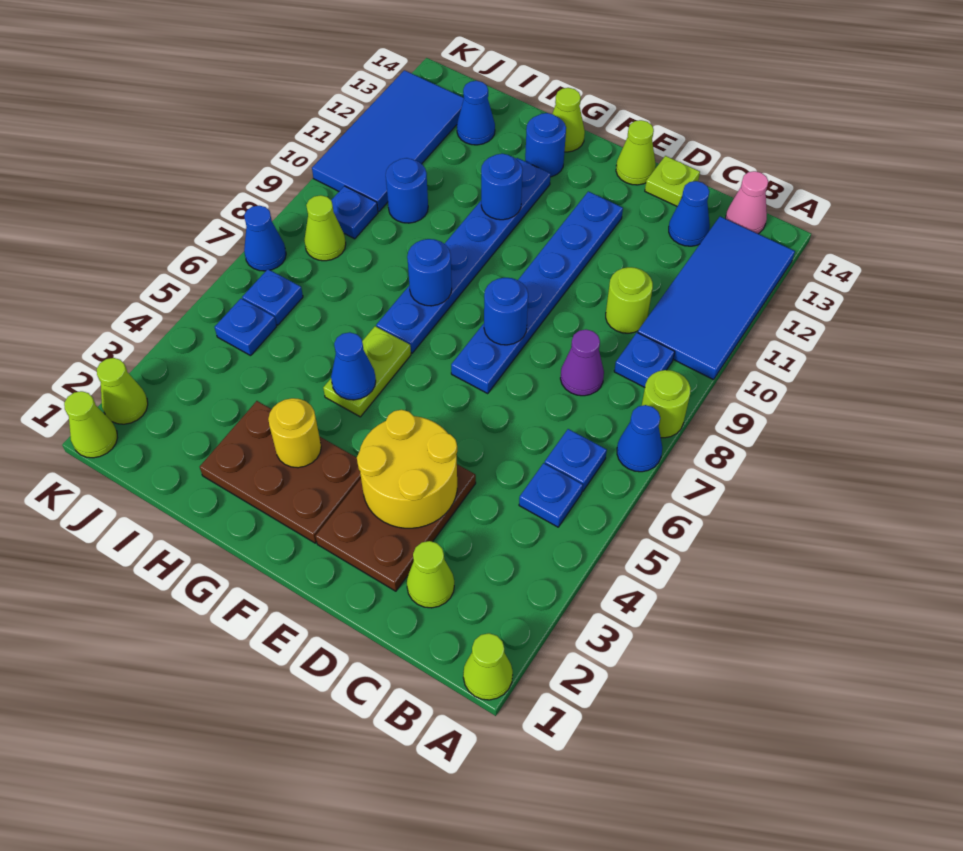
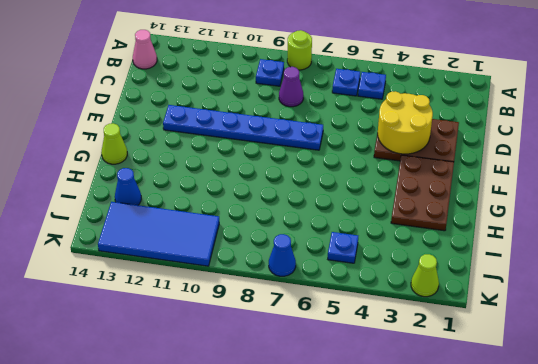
none -> lime cone A1 level 1
none -> blue cone A7 level 1
none -> blue tile A10:B13 level 1
none -> lime cone C2 level 1

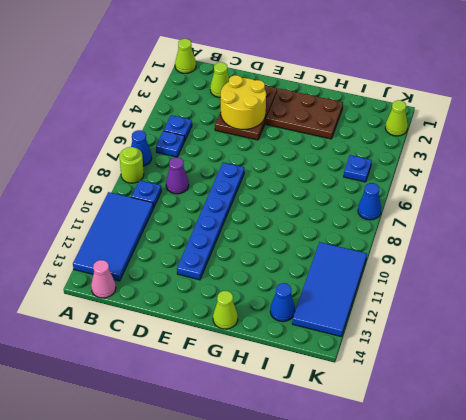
none -> lime round brick C10 level 1
none -> blue cone C13 level 1
none -> lime plate D14 level 1
none -> lime cone E14 level 1

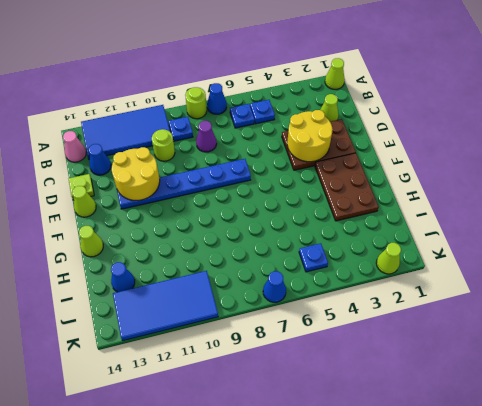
yellow round brick D11:E12 level 2 -> none
none -> lime plate G5:G6 level 1
none -> blue plate G7:G12 level 1
none -> blue round brick G13 level 1
none -> blue round brick I10 level 1

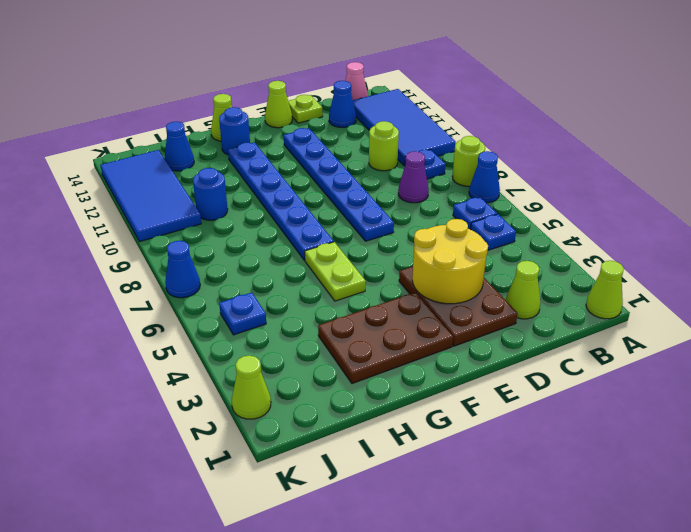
none -> blue plate J6 level 1
none -> lime cone J8 level 1
none -> blue plate J9 level 1
none -> lime cone K1 level 1

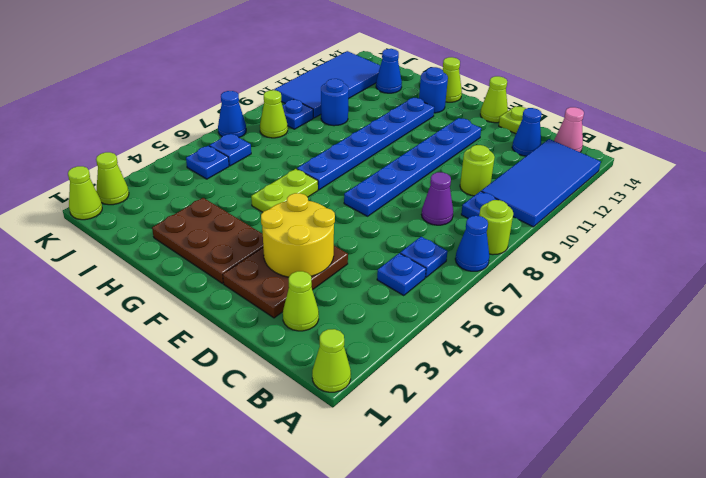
none -> blue round brick E8 level 2
none -> yellow round brick G3 level 2
none -> blue cone G5 level 2
none -> blue round brick G8 level 2

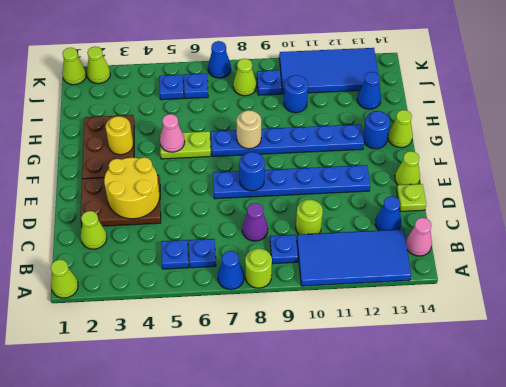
pink cone G5 level 2 -> blue cone G5 level 2
tan round brick G8 level 2 -> blue round brick G8 level 2
none -> blue round brick G11 level 2

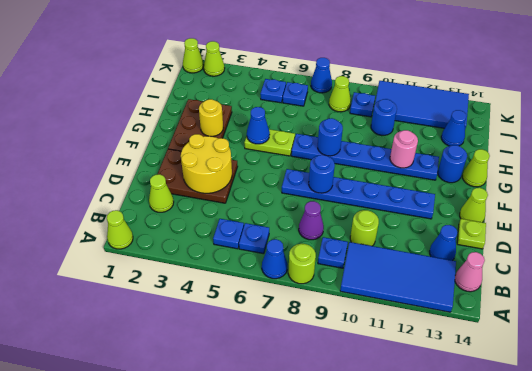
pink round brick G11 level 2 -> blue round brick G11 level 2

